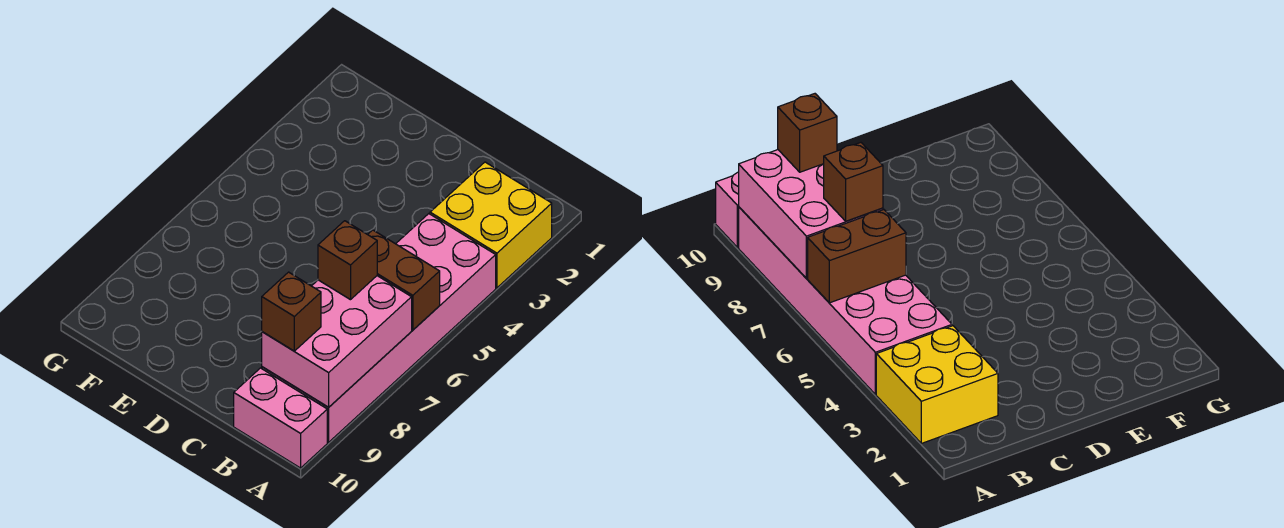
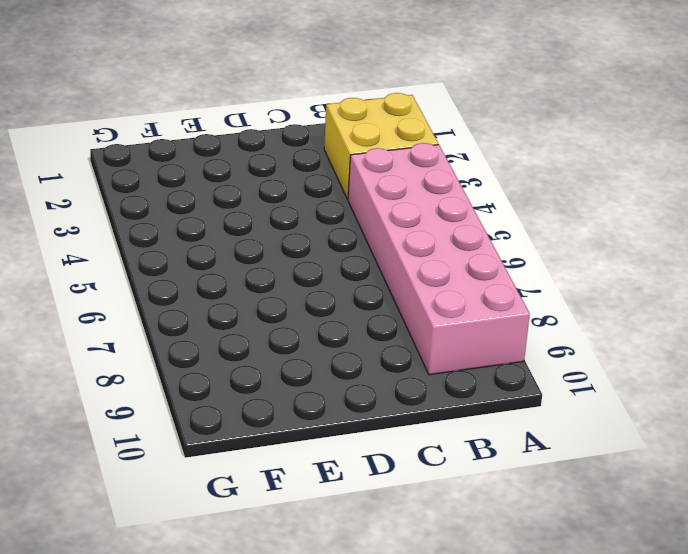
none -> pink brick A10:B10 level 1
none -> brown brick A6:B6 level 2

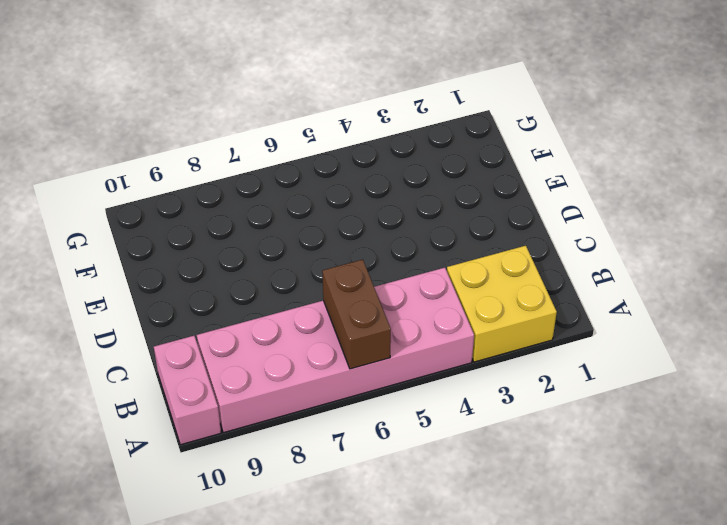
none -> pink brick A7:B9 level 2
none -> brown brick B7 level 3

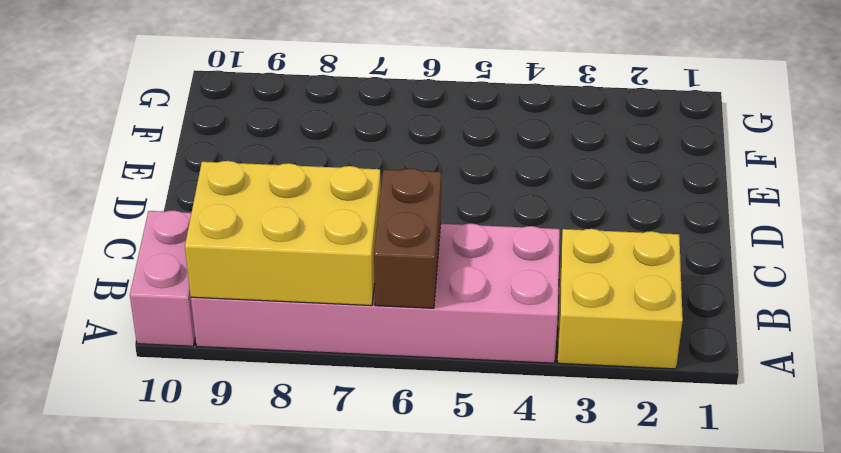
yellow brick A7:B9 level 2 -> pink brick A7:B9 level 2
none -> brown brick B7 level 3
none -> brown brick B9 level 3

